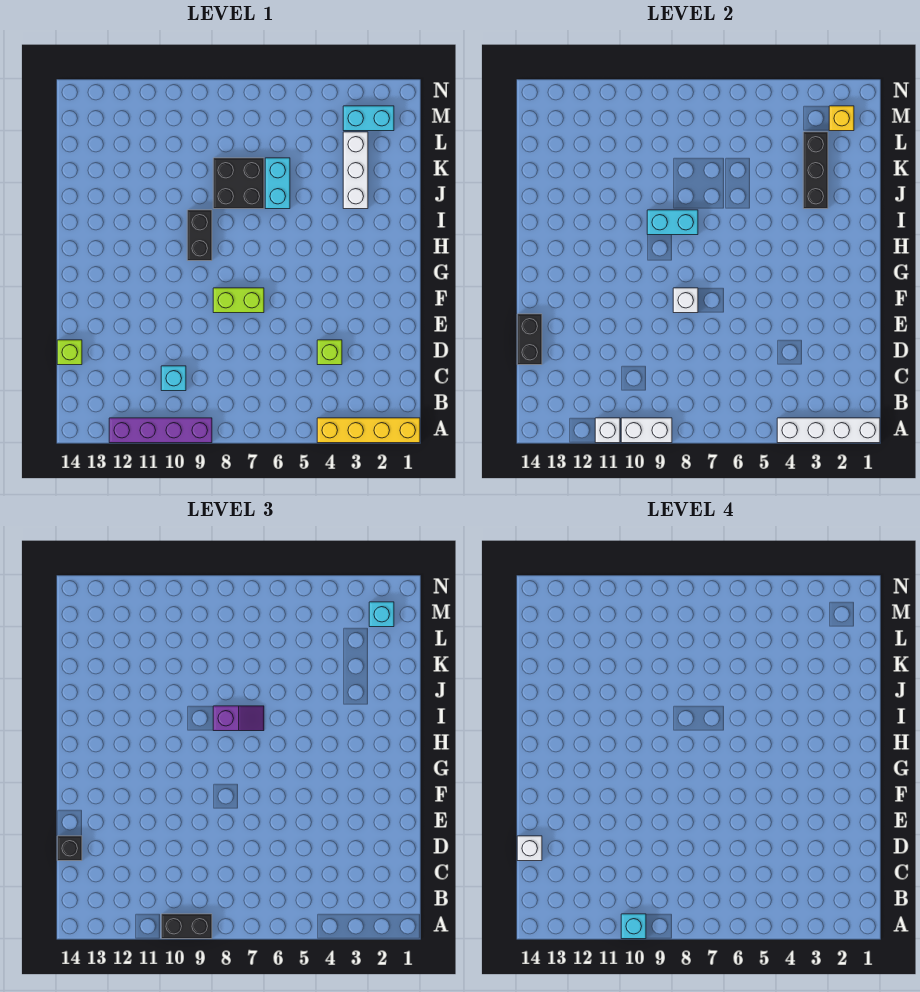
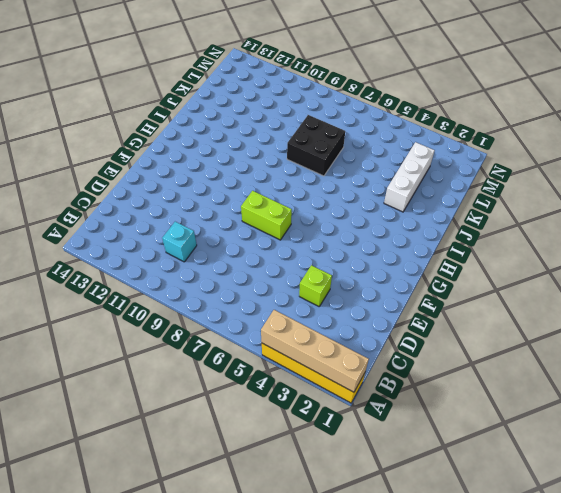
tan brick A1:A4 level 2 -> white brick A1:A4 level 2
none -> purple brick A9:A12 level 1
none -> lime brick D14 level 1
none -> black brick H9:I9 level 1

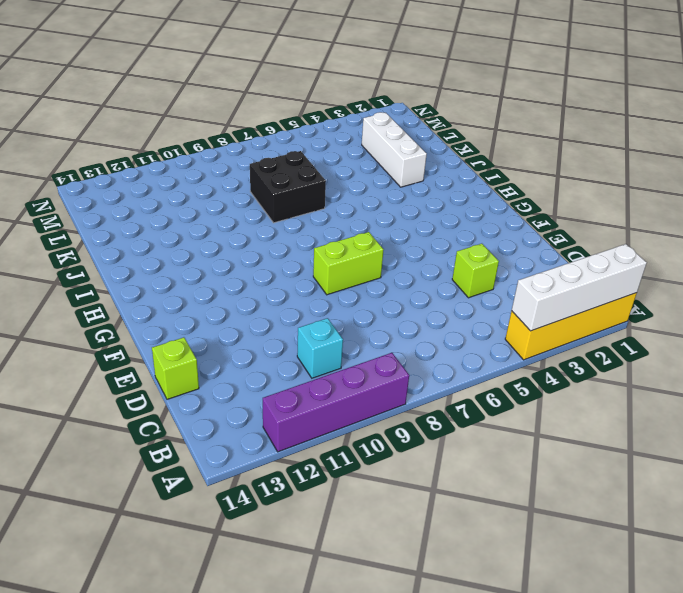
none -> black brick H9:I9 level 1
none -> cyan brick J6:K6 level 1
none -> cyan brick M2:M3 level 1

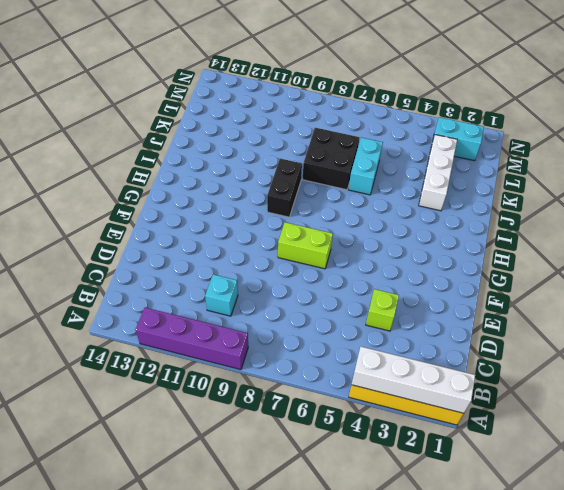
none -> lime brick D14 level 1
none -> white brick A9:A10 level 2
none -> white brick A11 level 2

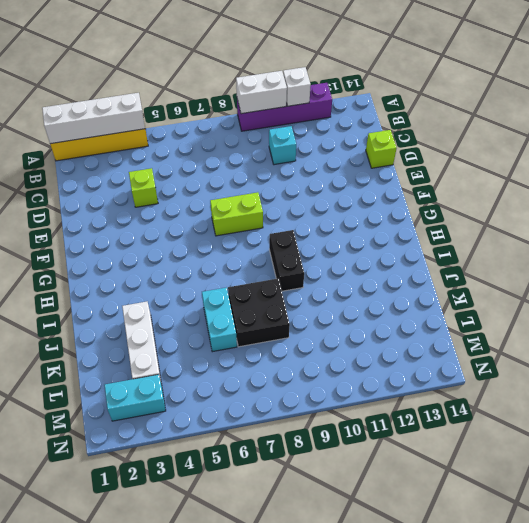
none -> black brick D14:E14 level 2
none -> white brick F8 level 2
none -> cyan brick I8:I9 level 2

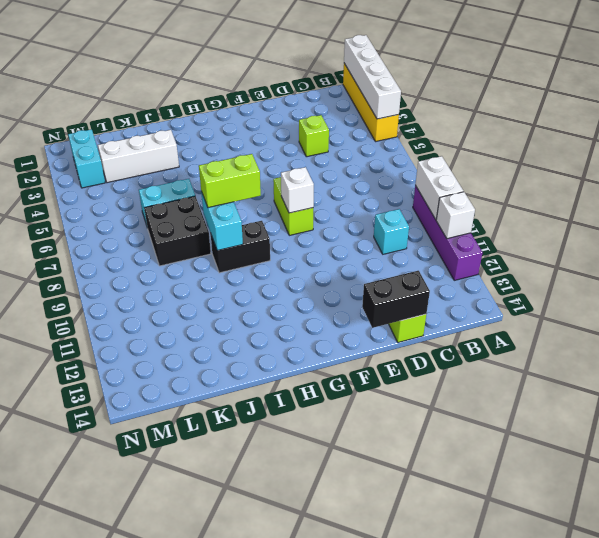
lime brick H8:I8 level 3 -> purple slope I7:I8 level 3 top 8
none -> black brick J3:L3 level 2
none -> yellow brick M2 level 2
none -> black brick A9:A10 level 3

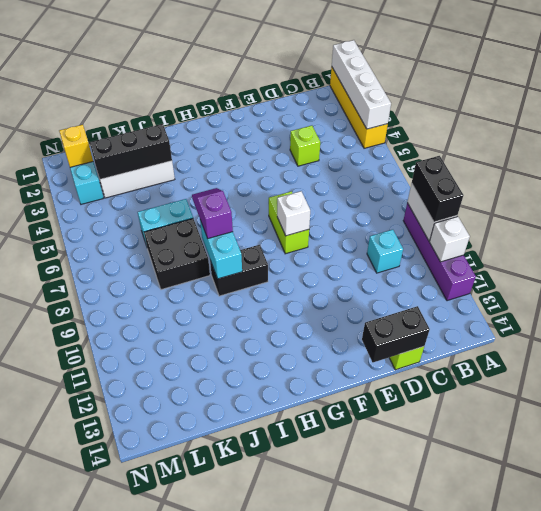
none -> black brick D14 level 3
none -> cyan brick M2 level 3
none -> cyan brick A10 level 4

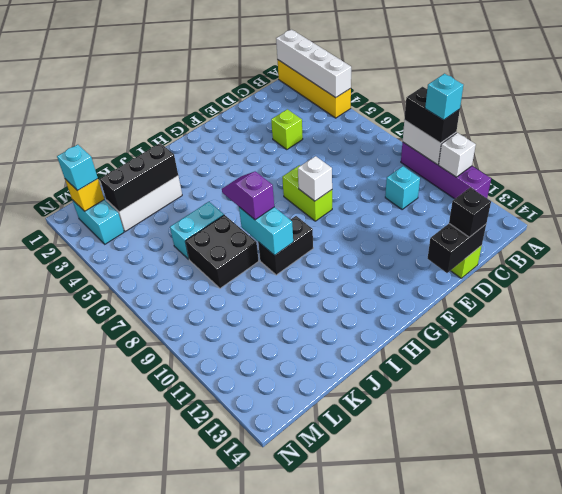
none -> white brick D14 level 4

